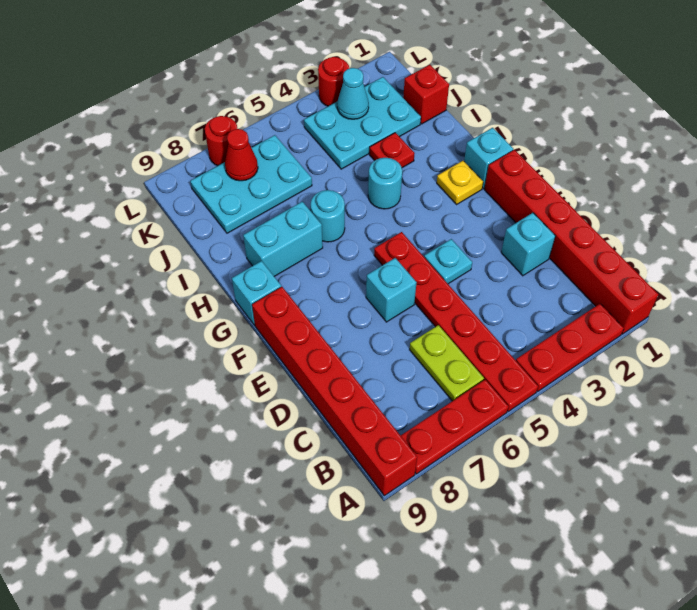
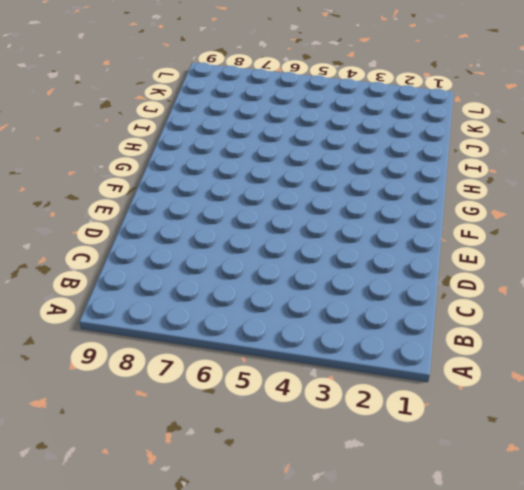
none -> red brick A1:F1 level 1
none -> red plate A2:A4 level 1
none -> red plate A5:F5 level 1

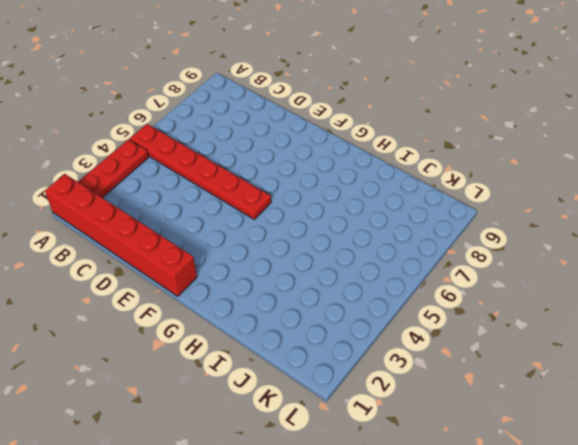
none -> red plate A6:A8 level 1
none -> red brick A9:F9 level 1
none -> lime plate B6:C6 level 1

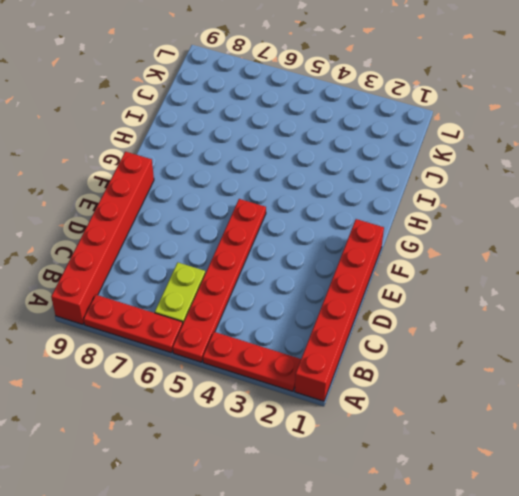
none -> cyan brick D2 level 1
none -> cyan plate E4 level 1
none -> cyan brick E6 level 1

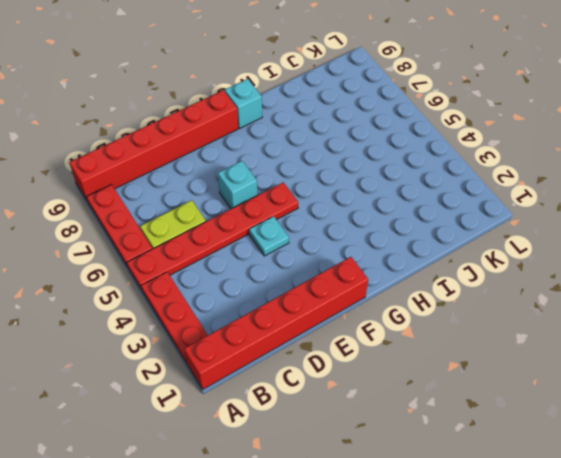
none -> cyan brick D2 level 1
none -> cyan brick G1 level 1
none -> yellow plate G2 level 1

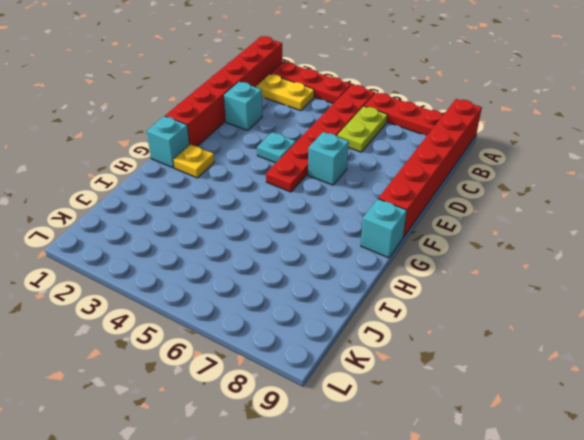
yellow plate B2:B3 level 1 -> none
none -> cyan round brick H4 level 1
none -> cyan round brick H6 level 1
none -> cyan brick H7:H8 level 1

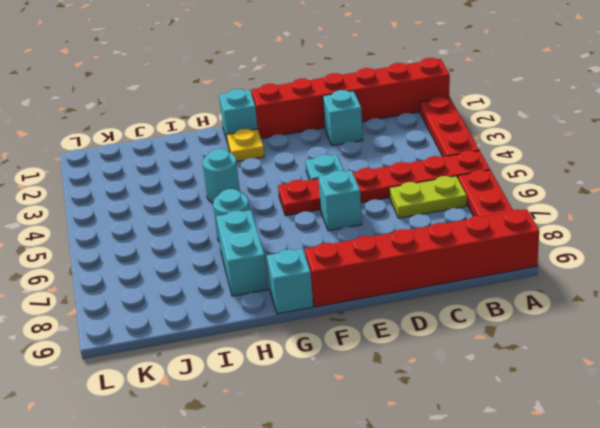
none -> red plate I3 level 1
none -> red brick J1 level 1
none -> cyan plate J2:K4 level 1

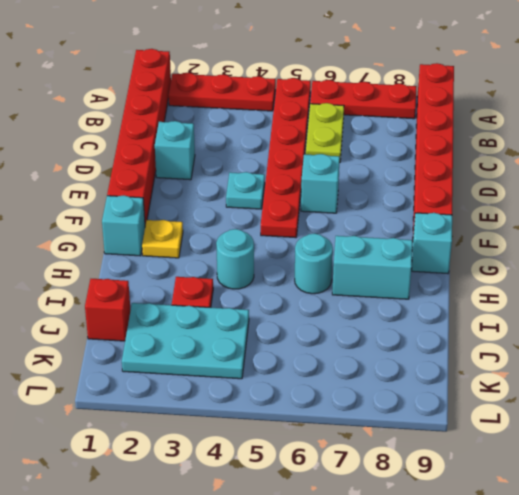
none -> cyan plate J6:K8 level 1
none -> red round brick L3 level 1
none -> red round brick L7 level 1

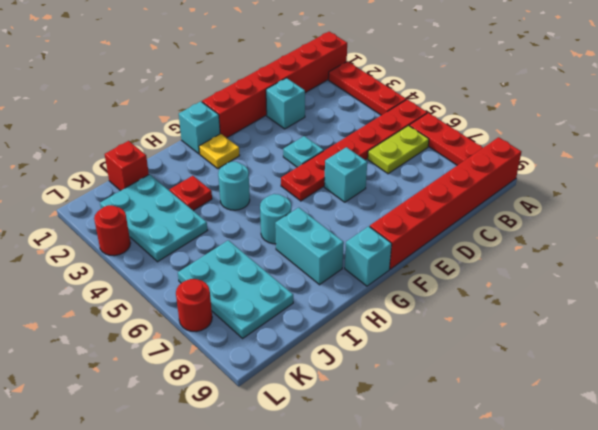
none -> cyan cone K3 level 2
none -> red cone K7 level 2

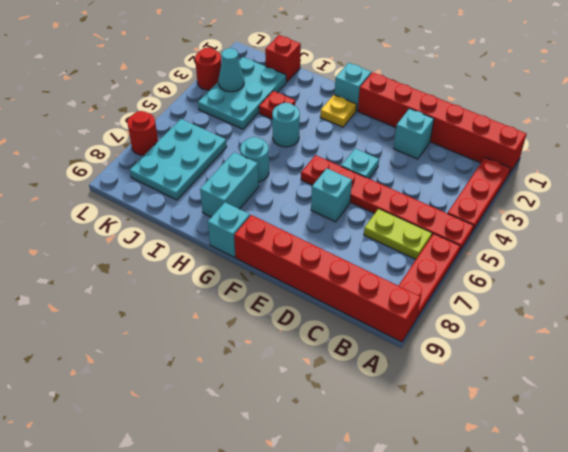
none -> red cone K7 level 2

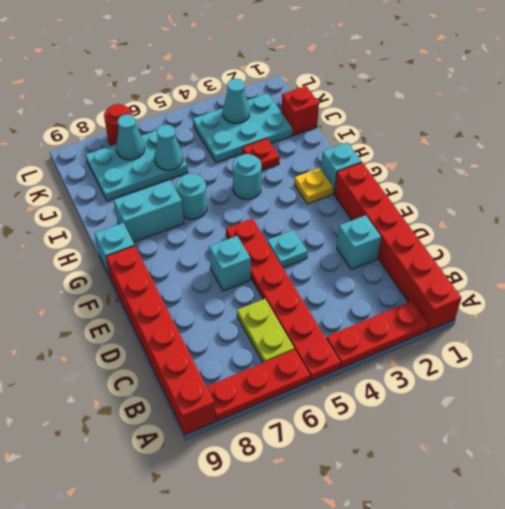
cyan cone J6 level 2 -> none
cyan cone K7 level 2 -> red cone K7 level 2
none -> red round brick L3 level 1

